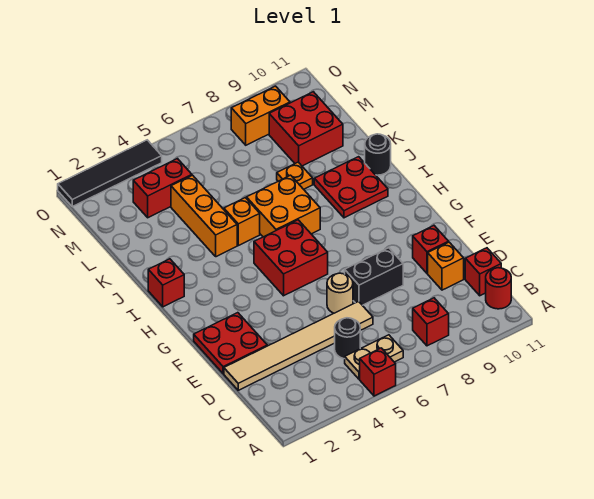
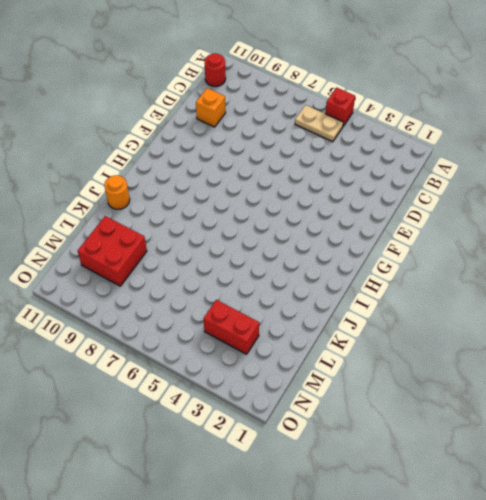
orange round brick J11 level 1 -> black round brick J11 level 1
none -> red brick B8 level 1
none -> black round brick C5 level 1
none -> red brick C11 level 1

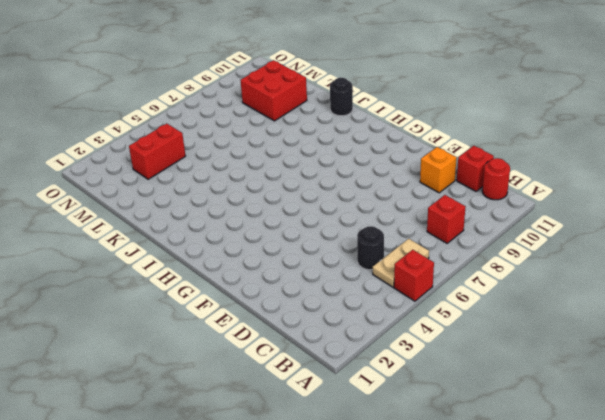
none -> tan tile D1:D6 level 1
none -> red plate E1:F2 level 1
none -> tan round brick E6 level 1

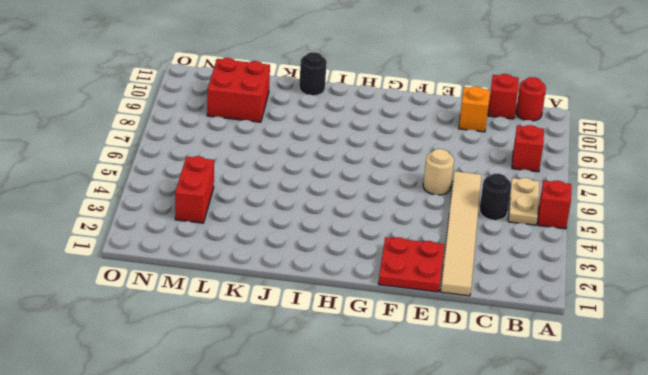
none -> black brick E7:E8 level 1
none -> red brick E10 level 1
none -> red brick G5:H6 level 1

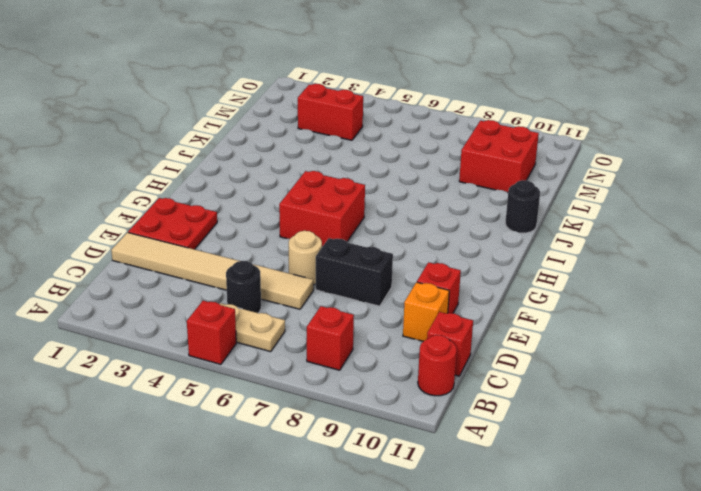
none -> red brick I1 level 1
none -> orange brick I6:J7 level 1
none -> red plate I9:J10 level 1

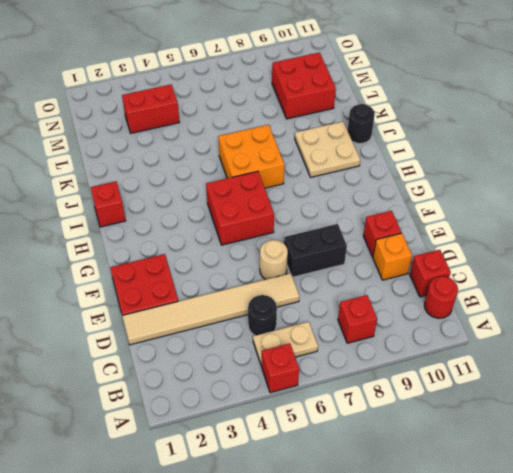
tan plate I9:J10 level 1 -> red plate I9:J10 level 1
none -> orange brick J4:L4 level 1
none -> orange brick J5 level 1
none -> orange plate K8 level 1

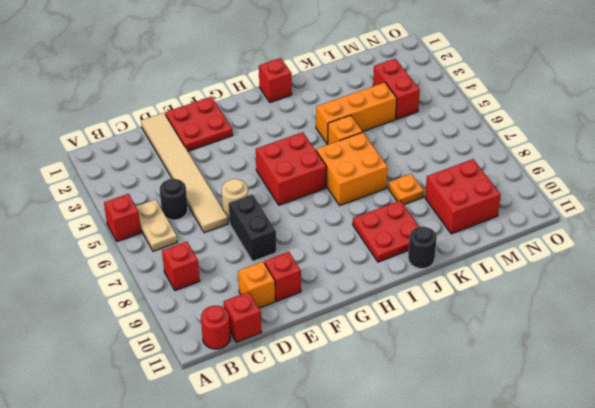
none -> orange brick N8:N9 level 1
none -> black tile O1:O4 level 1

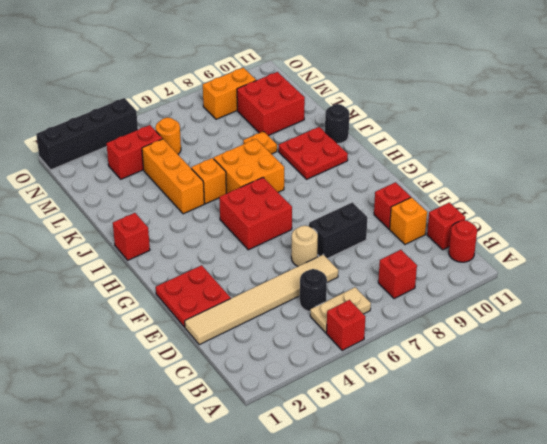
orange round brick M5 level 1 -> none
black brick O1:O4 level 1 -> black tile O1:O4 level 1

